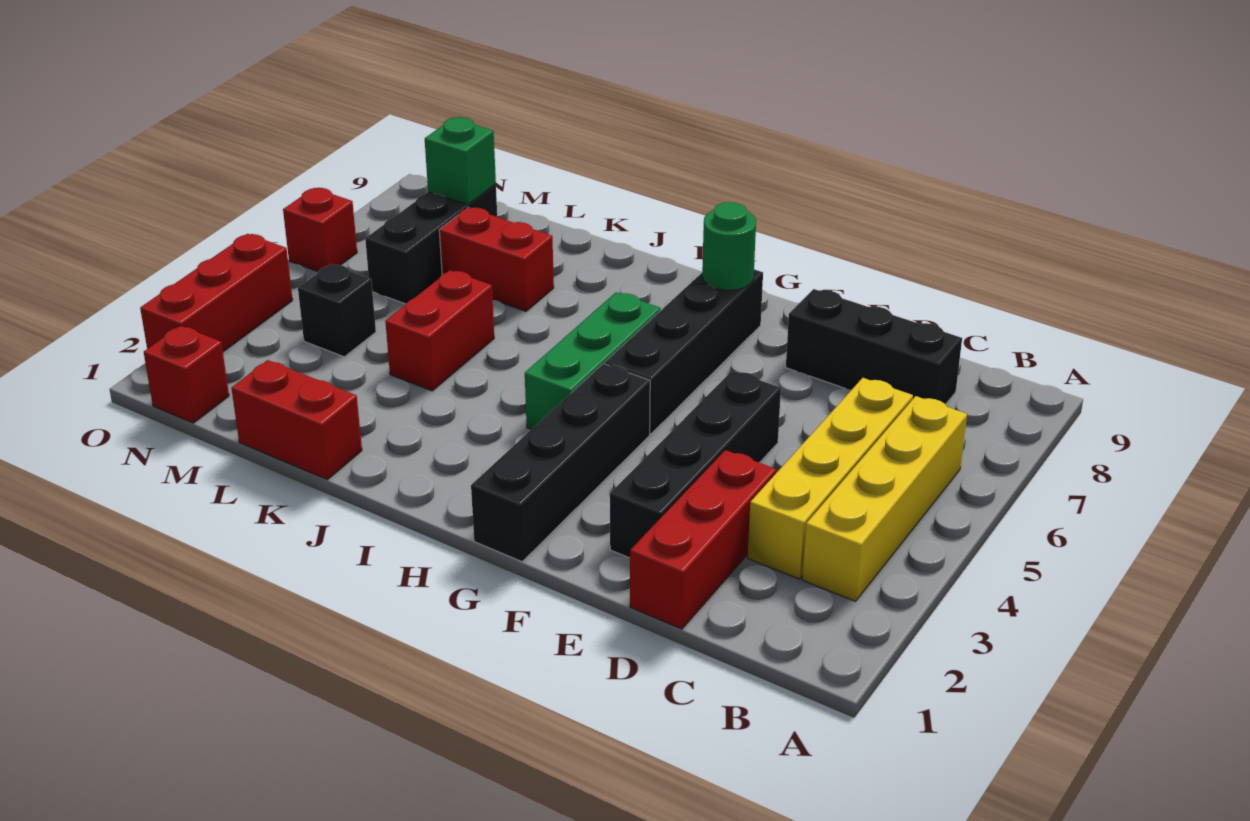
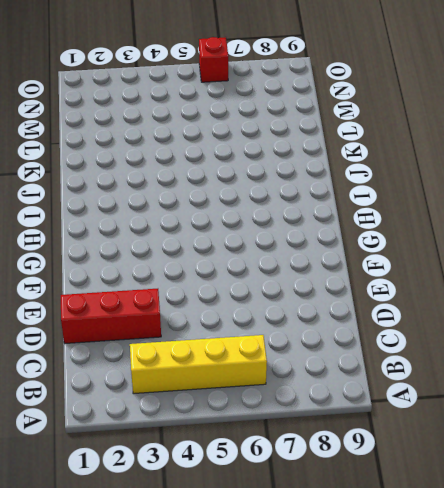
none -> yellow brick C3:C6 level 1
none -> black brick C8:E8 level 1
none -> black brick E2:E5 level 1

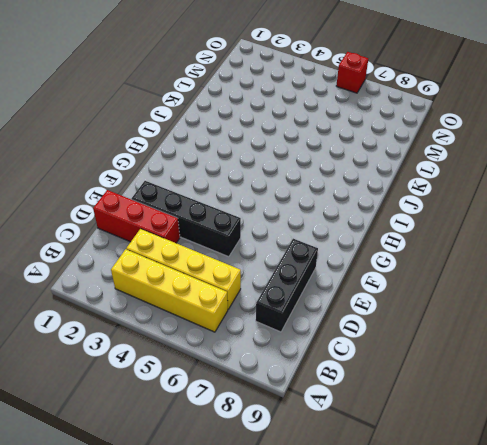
none -> black brick G1:G4 level 1
none -> black brick G5:G8 level 1
none -> green brick H4:H6 level 1

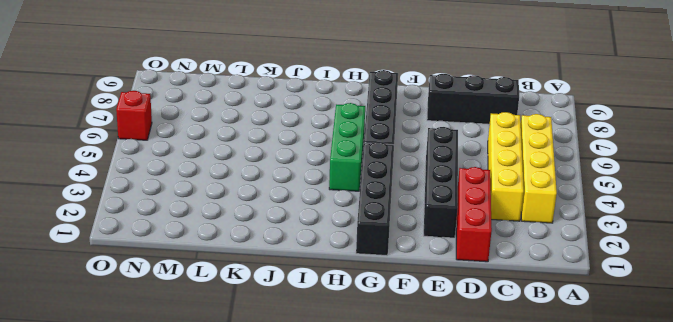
none -> red brick K1:L1 level 1
none -> red brick K4:K5 level 1
none -> red brick K7:L7 level 1

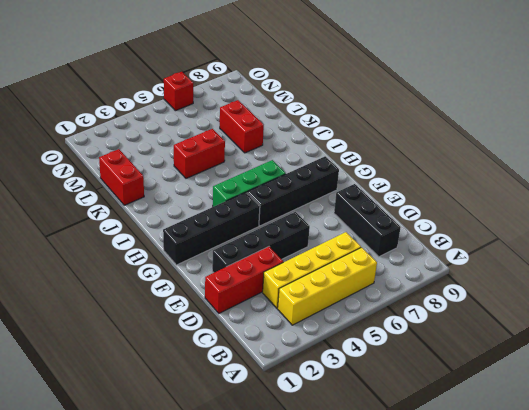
none -> black brick M4 level 1
none -> black brick M6:M8 level 1
none -> red brick N1 level 1

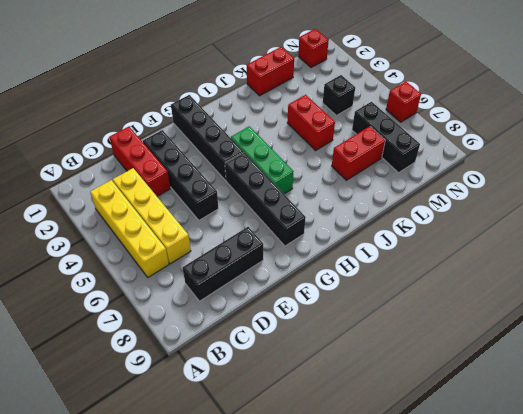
none -> red brick O2:O4 level 1
none -> green round brick G8 level 2
none -> green brick M8 level 2

